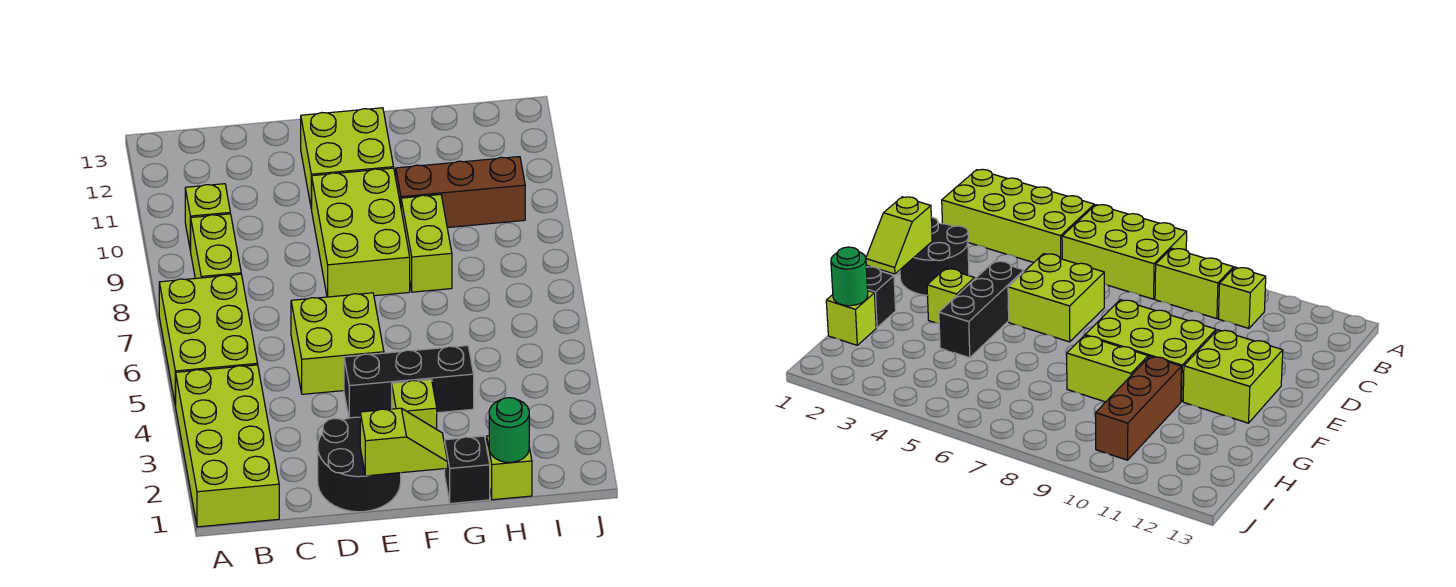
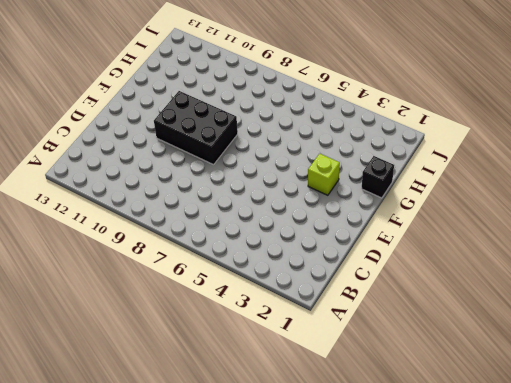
black brick E8:F10 level 1 -> lime brick E8:F10 level 1
none -> lime brick A1:B4 level 1
none -> lime brick A5:B7 level 1
none -> lime brick B8:B9 level 1

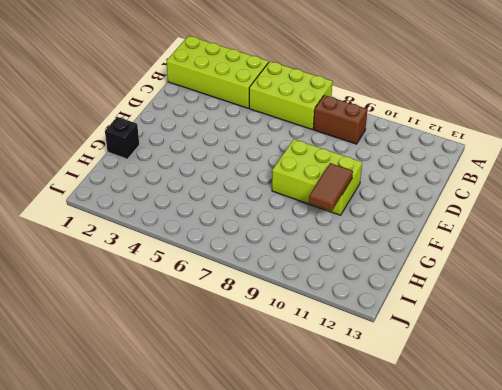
brown brick B8:B9 level 1 -> lime brick B8:B9 level 1
brown tile F10:G10 level 2 -> none
none -> lime brick B10 level 1
none -> black round brick D1:E2 level 1
none -> lime brick D5:E6 level 1

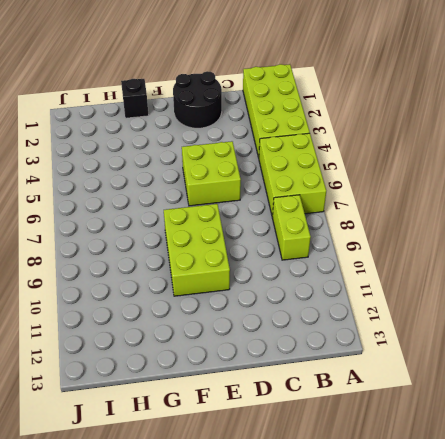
none -> lime brick B10 level 1
none -> black brick E4:G4 level 1
none -> lime brick E11:F12 level 1

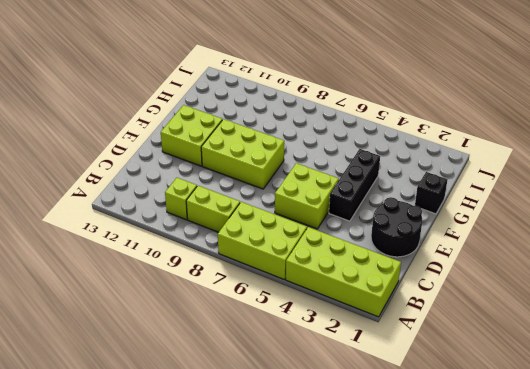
none -> lime brick F3 level 1
none -> lime brick G8:G9 level 1
none -> brown brick G10:I10 level 1

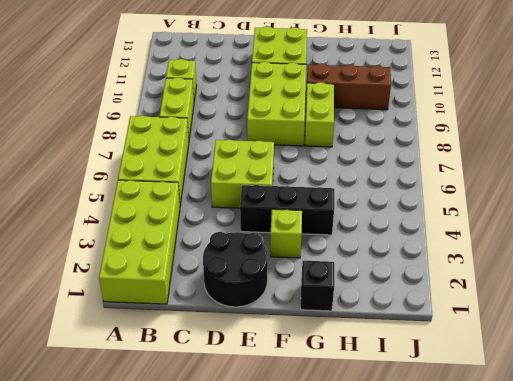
none -> lime brick H1 level 1
none -> lime slope E1:F1 level 2 top E
none -> green round brick H1 level 2

